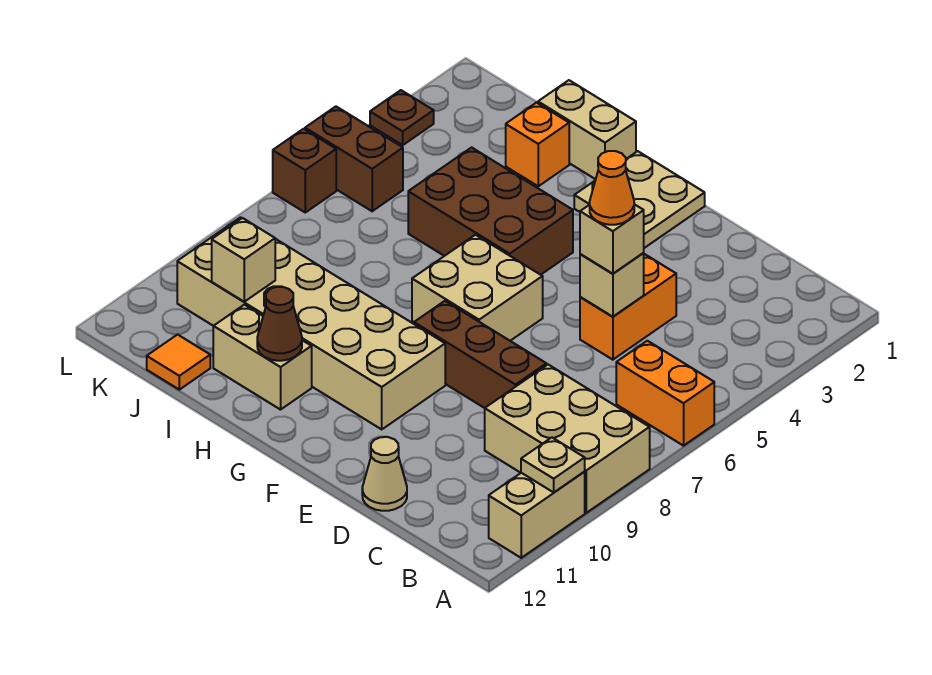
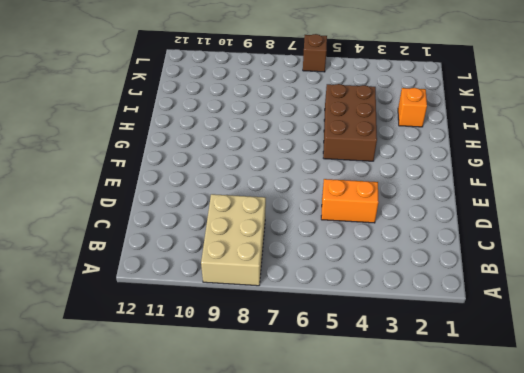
none -> orange brick A6:B6 level 1
none -> tan brick A10:A11 level 1
none -> brown brick D8:F8 level 1

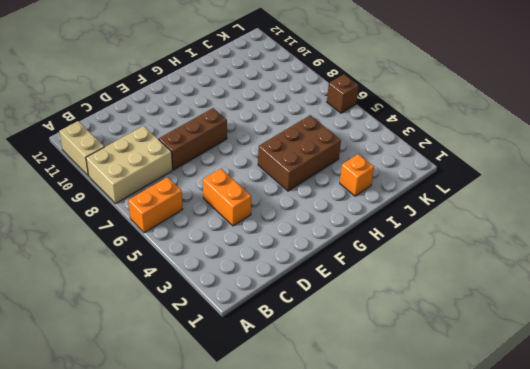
none -> tan cone D12 level 1
none -> tan plate F1:G2 level 1
none -> tan brick F6:G7 level 1

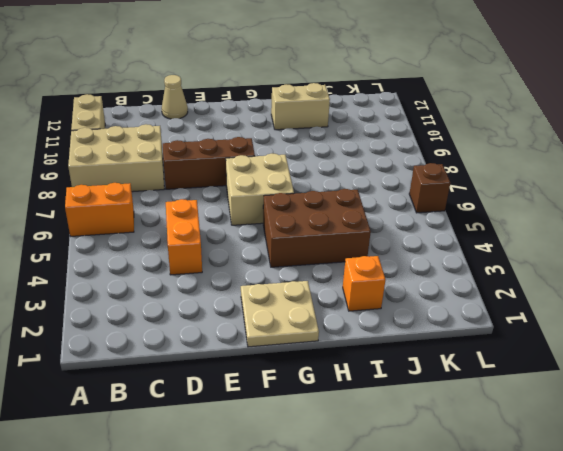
none -> tan brick F9:K10 level 1
none -> tan brick H1:I1 level 1
none -> orange tile J12 level 1

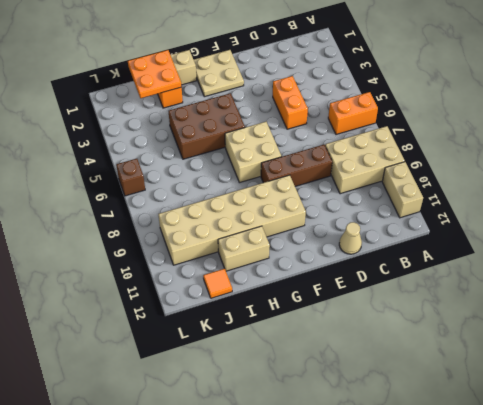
orange plate I1:J2 level 2 -> none
none -> brown brick K5:L5 level 1
none -> brown plate L3 level 1
none -> tan plate A10 level 2

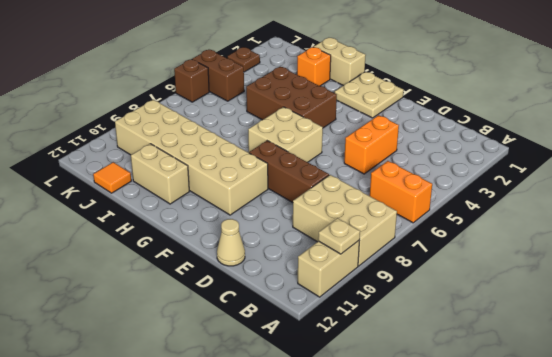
none -> tan brick D5 level 2
none -> brown cone H11 level 2
none -> tan brick J10 level 2

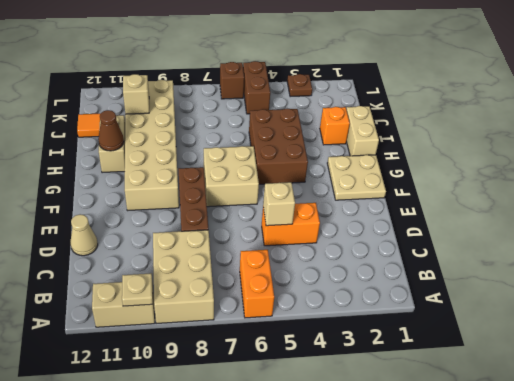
none -> tan brick D5 level 3
none -> orange cone D5 level 4

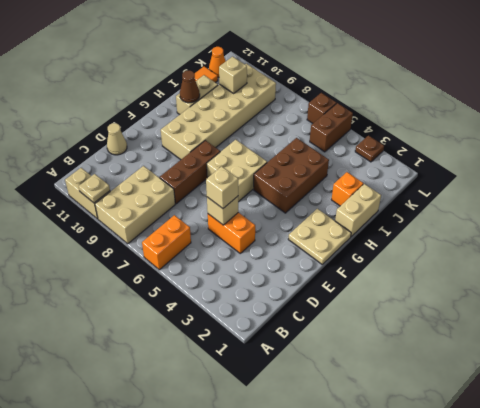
orange cone K12 level 1 -> orange cone D5 level 4

